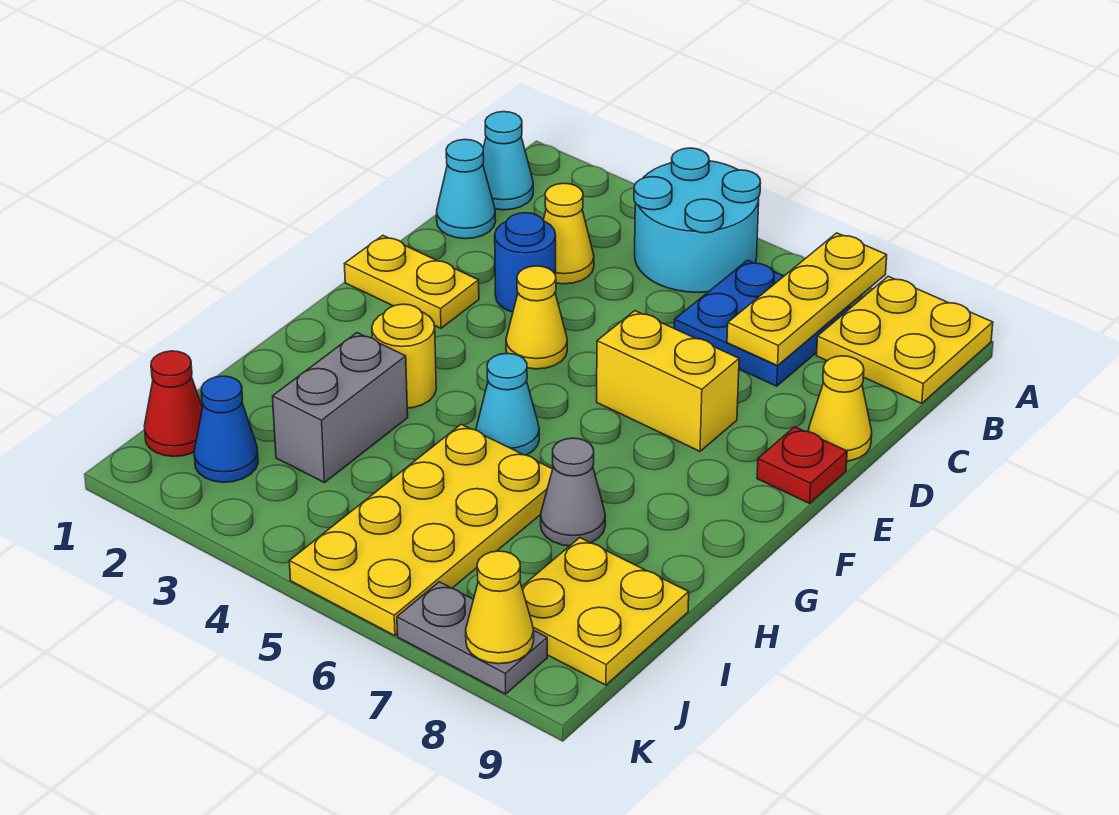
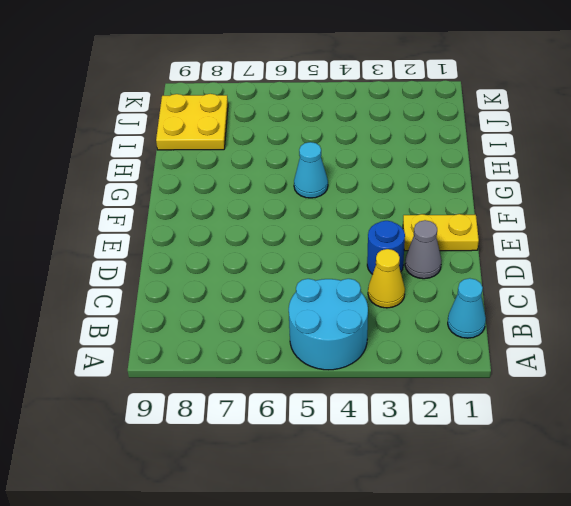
grey cone D2 level 1 -> grey cone H7 level 1
none -> yellow plate A8:B9 level 1
none -> blue plate B6:C7 level 1
none -> cyan cone C1 level 1

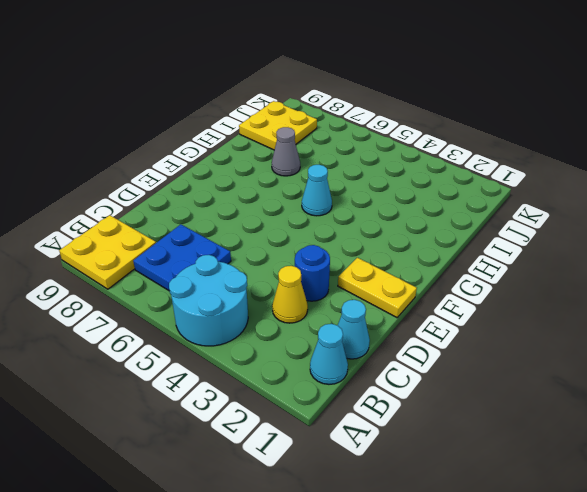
none -> yellow cone D9 level 1
none -> yellow cone E4 level 1
none -> yellow brick E6:E7 level 1

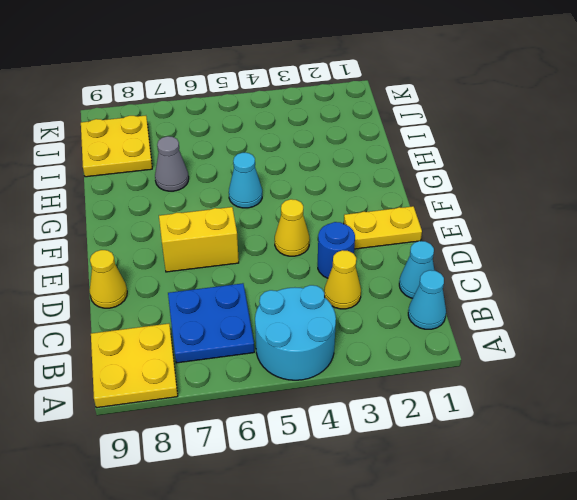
none -> red plate E9 level 1
none -> yellow round brick G3 level 1
none -> grey brick H3:I3 level 1

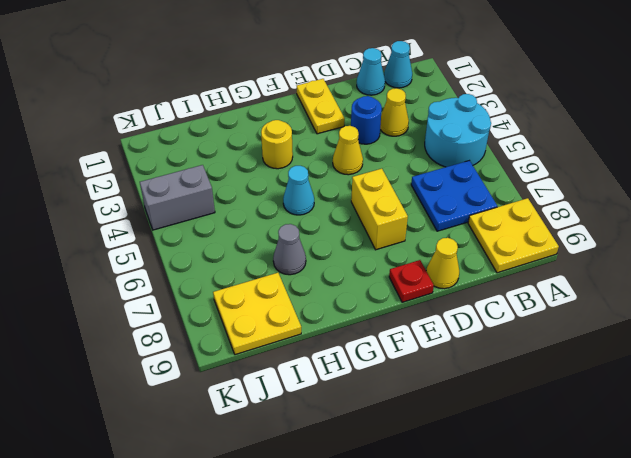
grey brick J4:K4 level 1 -> grey brick H3:I3 level 1
none -> yellow plate H5:K6 level 1
none -> red cone J1 level 1
none -> blue cone J2 level 1

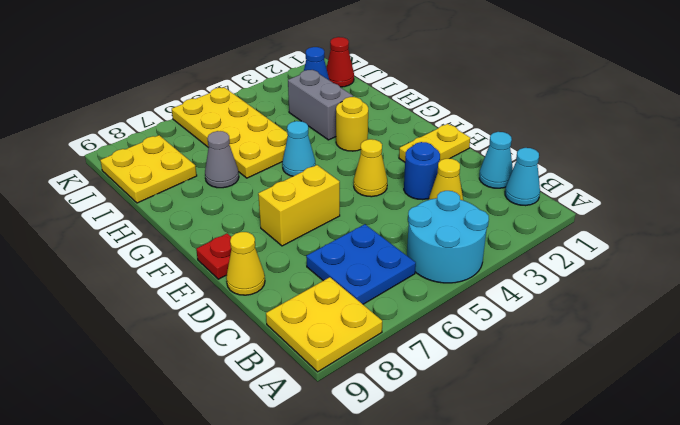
none -> grey plate K7:K8 level 1
none -> yellow plate A7:C7 level 2
none -> yellow cone K8 level 2

